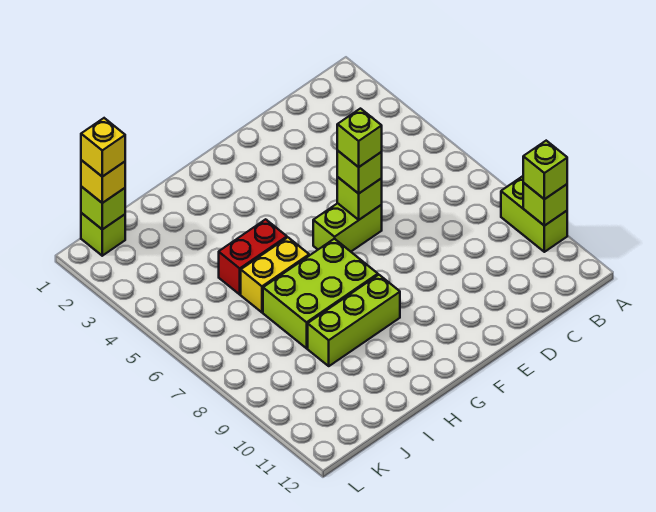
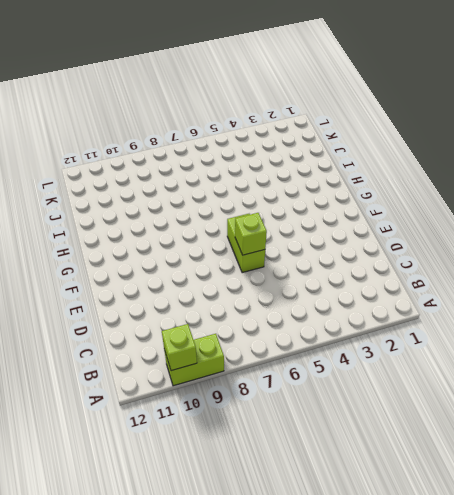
none -> lime brick G7:I8 level 1
none -> lime brick G9:I9 level 1
none -> red brick H5:I5 level 1

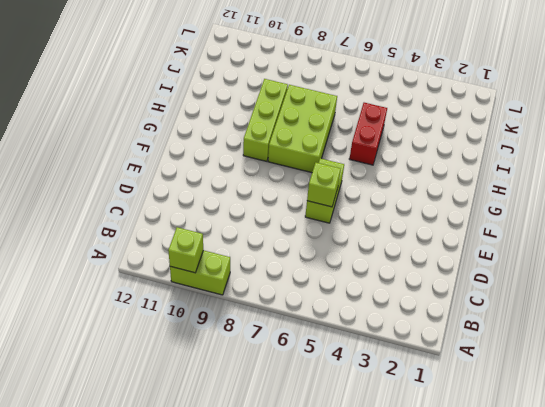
none -> yellow brick H6:I6 level 1
none -> lime brick K1 level 1
none -> lime brick K1 level 2

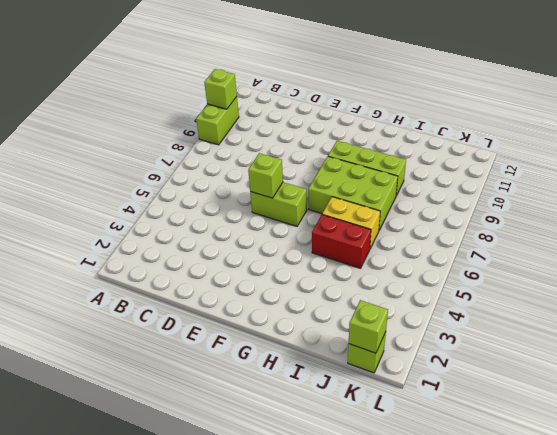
none -> lime brick A10 level 3
none -> lime brick E6 level 3
none -> yellow brick K1 level 3

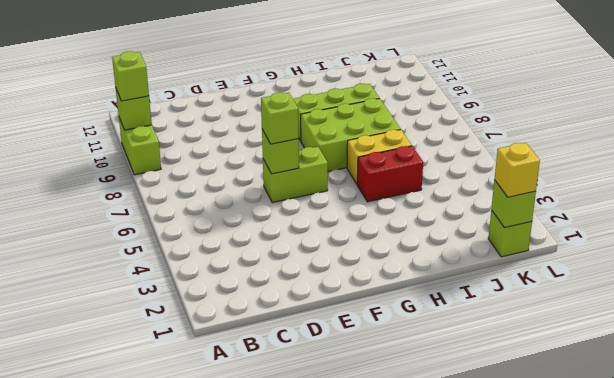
none -> lime brick E6 level 4
none -> yellow brick K1 level 4

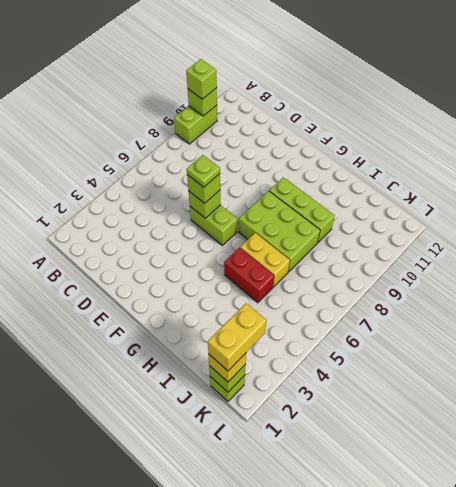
lime plate E6 level 4 -> lime brick E6 level 4
yellow brick K1:K2 level 4 -> yellow brick K1 level 4

